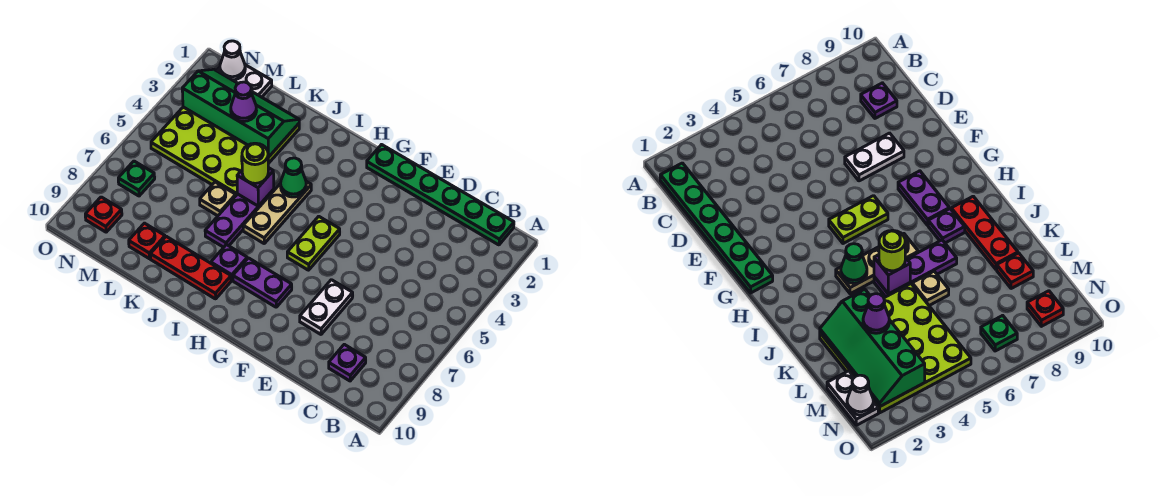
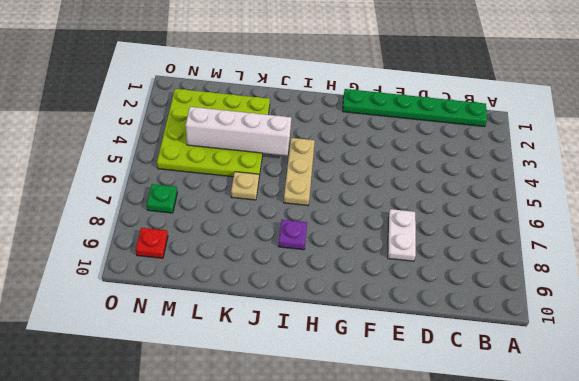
white brick J4:M4 level 2 -> none
none -> purple plate C9 level 1
none -> lime plate G5:G6 level 1
none -> purple plate G8:H8 level 1

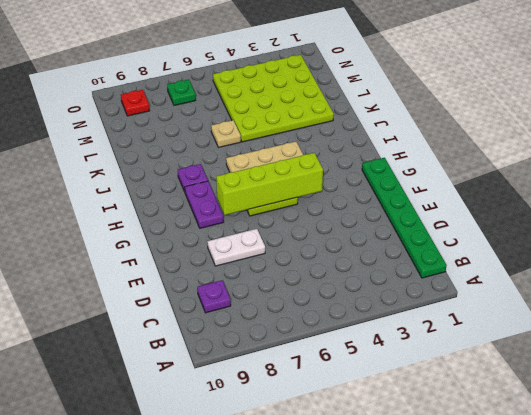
lime brick G4:G7 level 2 -> none
none -> red plate I9:K9 level 1
none -> purple plate J5:J7 level 1
none -> red plate L9 level 1

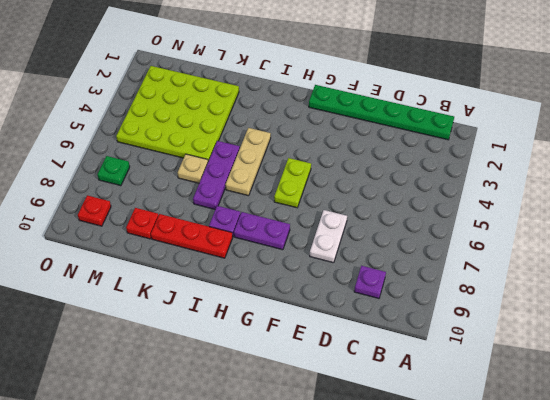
none -> white plate M1:N1 level 1
none -> green cone I4 level 2
none -> purple brick J5 level 2

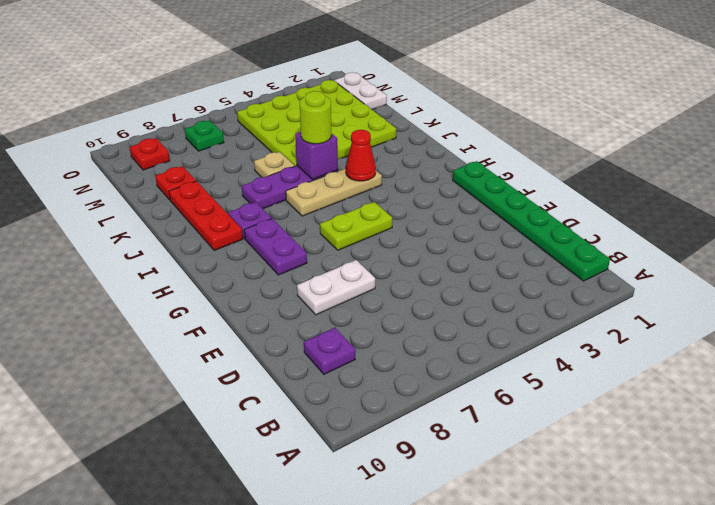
red cone I4 level 2 -> green cone I4 level 2
none -> green slope K2:N3 level 2 top 3
none -> white cone N1 level 2
none -> purple cone L3 level 3

